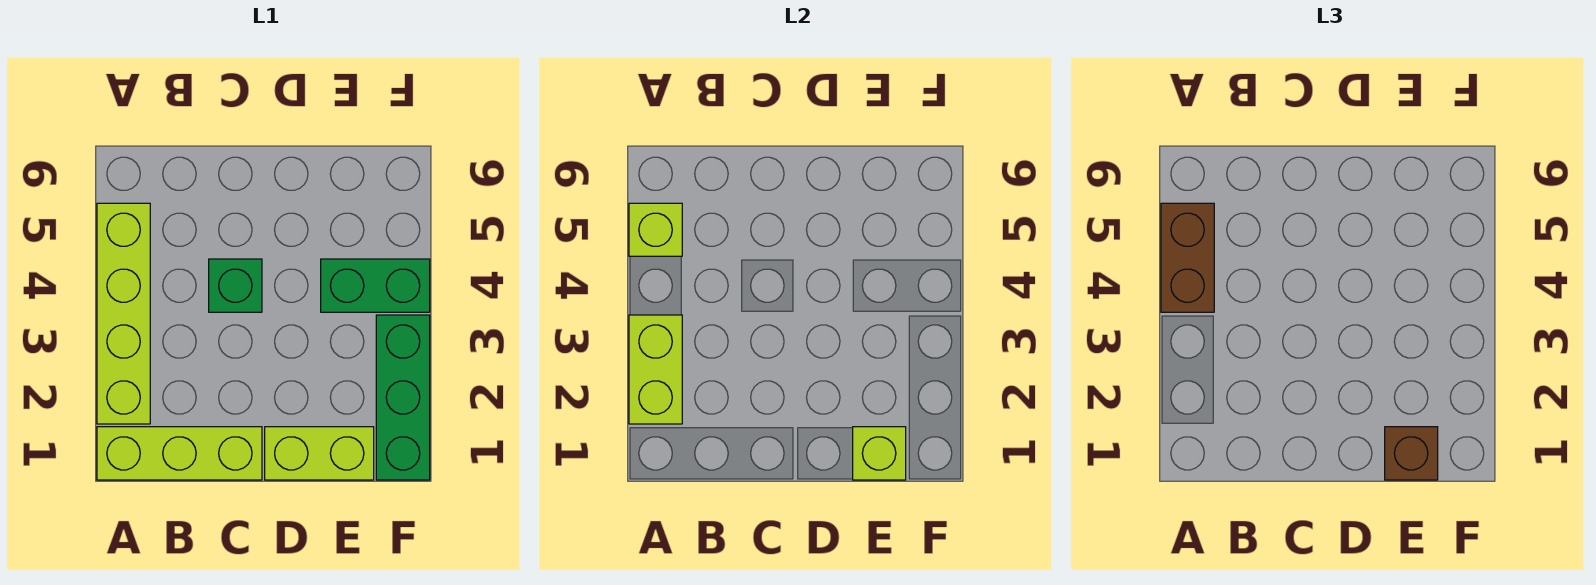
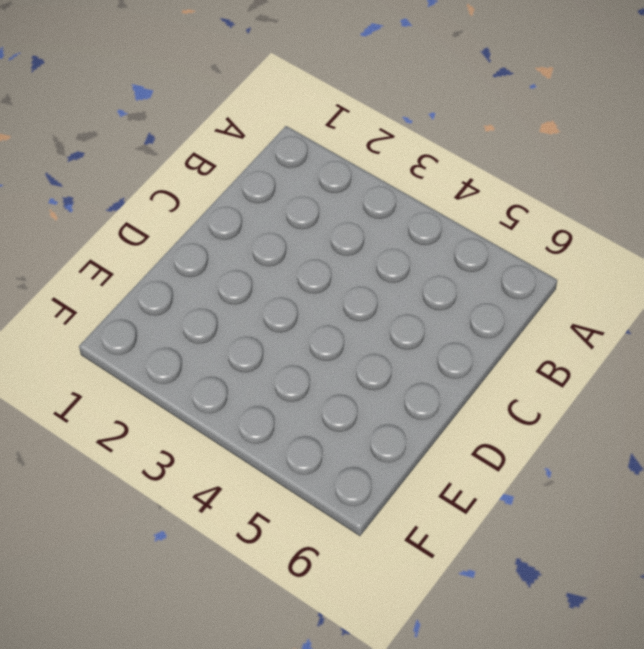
none -> lime brick A1:C1 level 1
none -> lime brick A2:A5 level 1

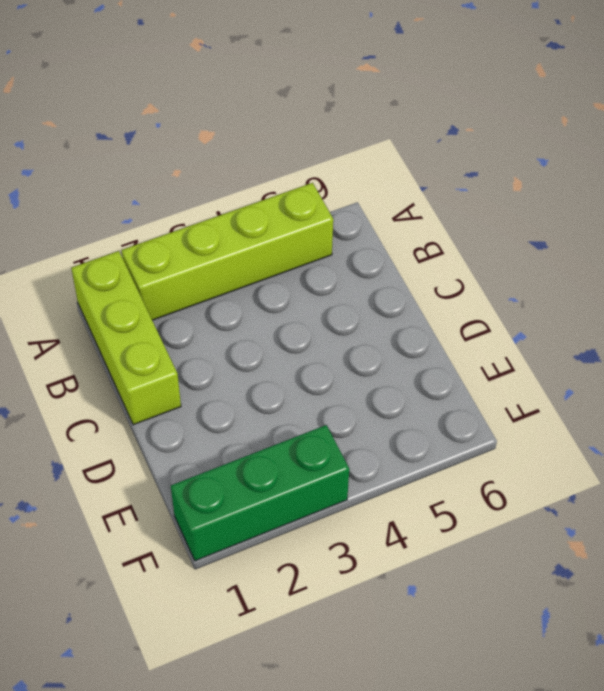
none -> green brick C4 level 1
none -> lime brick D1:E1 level 1

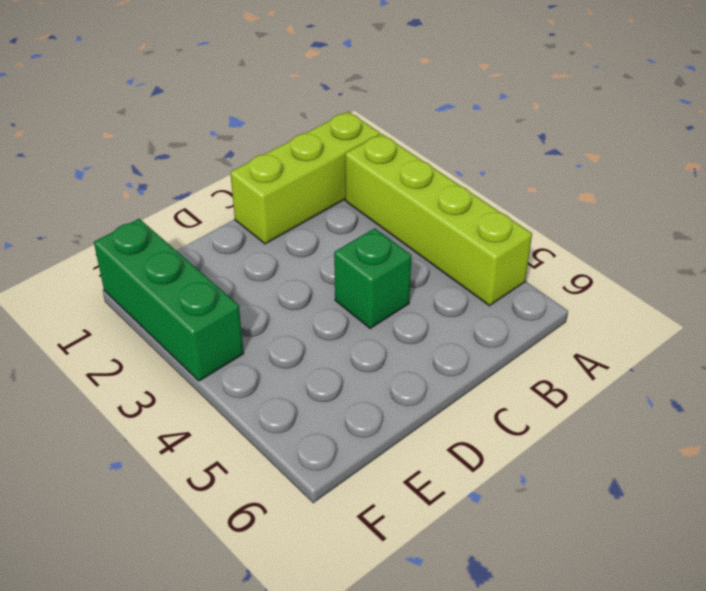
none -> lime brick D1:E1 level 1
none -> green brick E4:F4 level 1

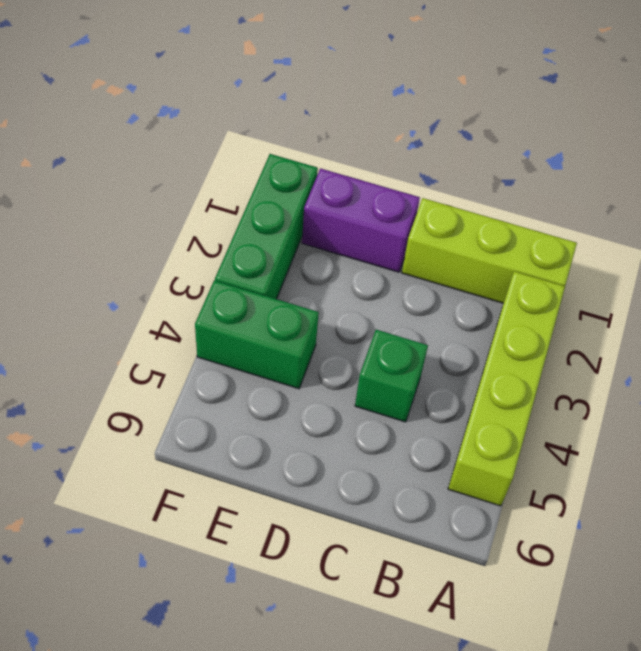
purple brick D1:E1 level 1 -> lime brick D1:E1 level 1
none -> lime brick A2:A3 level 2
none -> lime brick A5 level 2

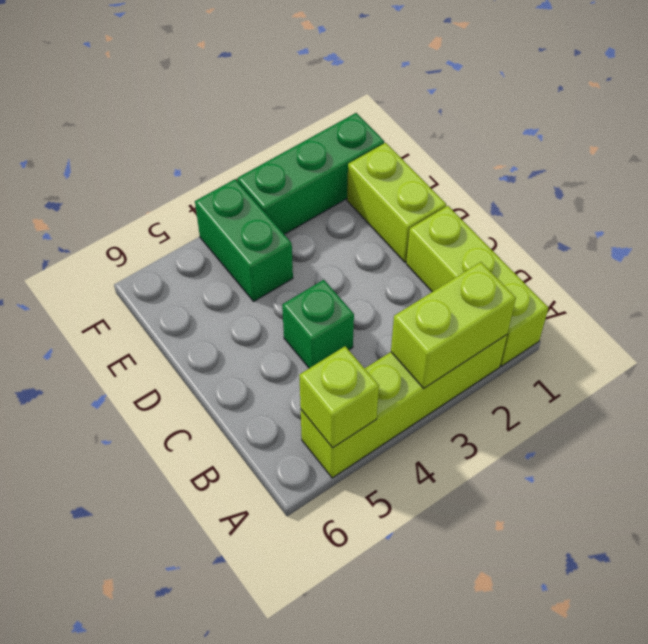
none -> lime brick E1 level 2
none -> brown brick A4:A5 level 3

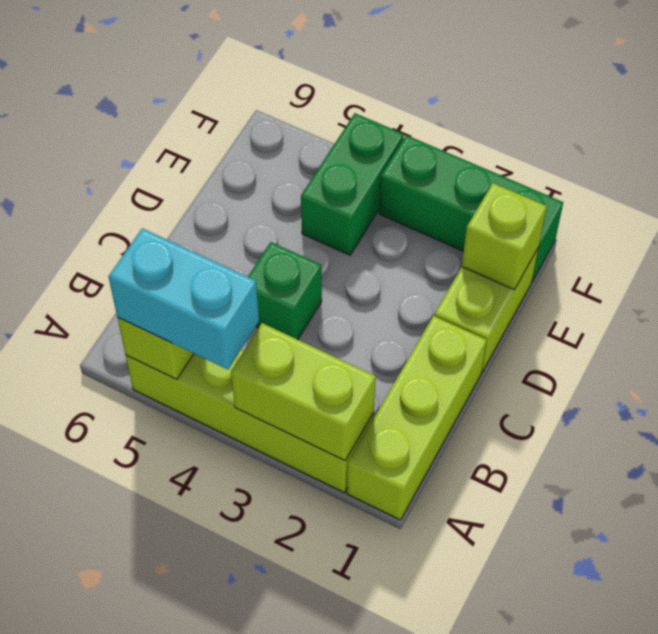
cyan brick A4:A5 level 3 -> brown brick A4:A5 level 3
none -> brown brick E1 level 3

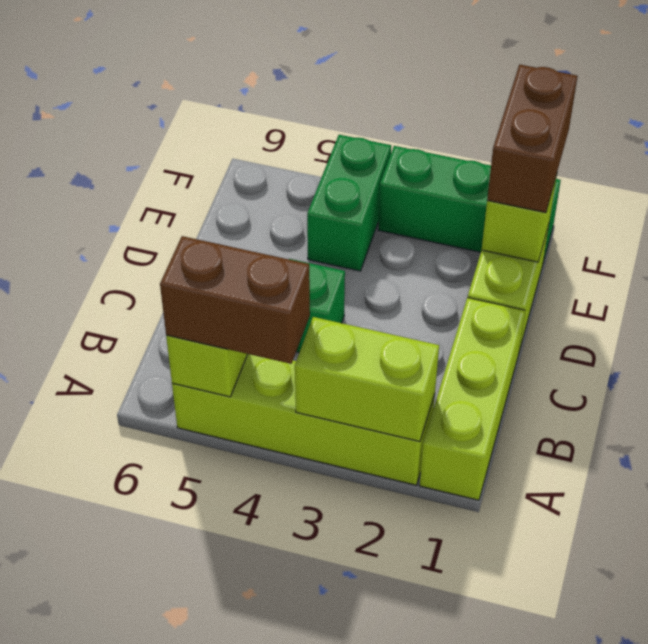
brown brick E1:F1 level 3 -> brown brick E1 level 3

